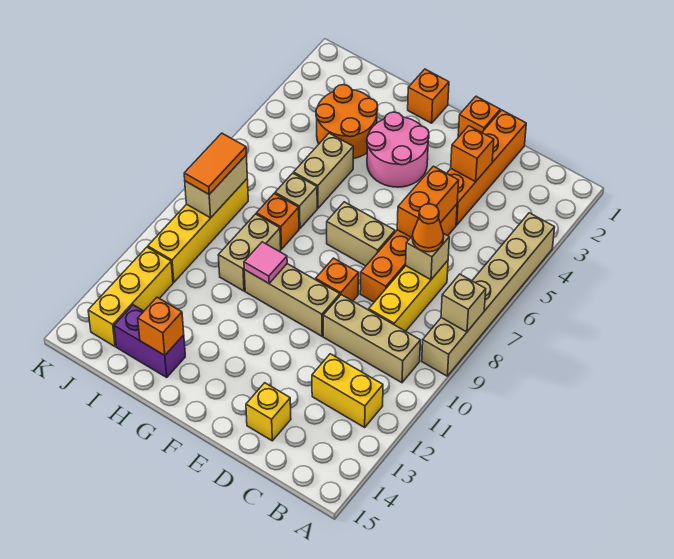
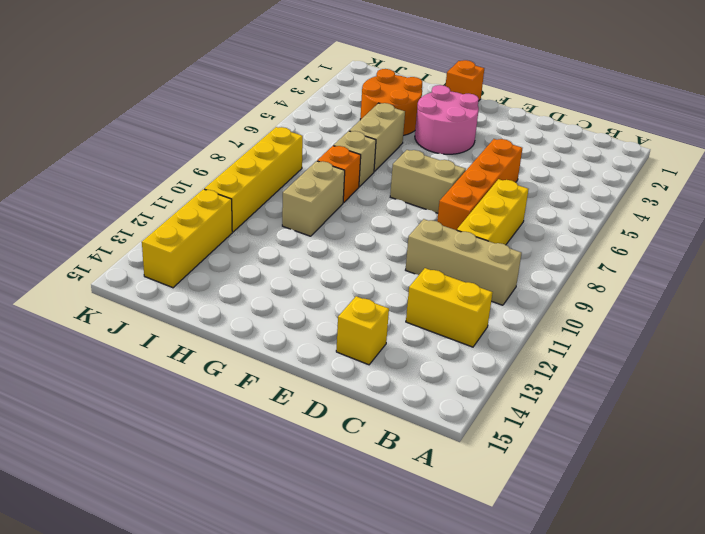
none -> tan brick A4:A9 level 1
none -> orange brick D1:D4 level 1
none -> orange brick E1 level 1
none -> orange brick E9 level 1

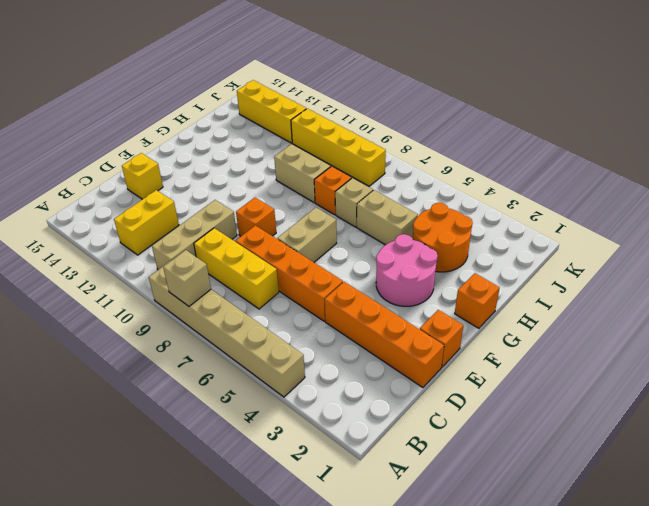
none -> tan brick E10:G10 level 1
none -> purple brick H14:I14 level 1
none -> tan brick C7 level 2
none -> orange brick D3 level 2

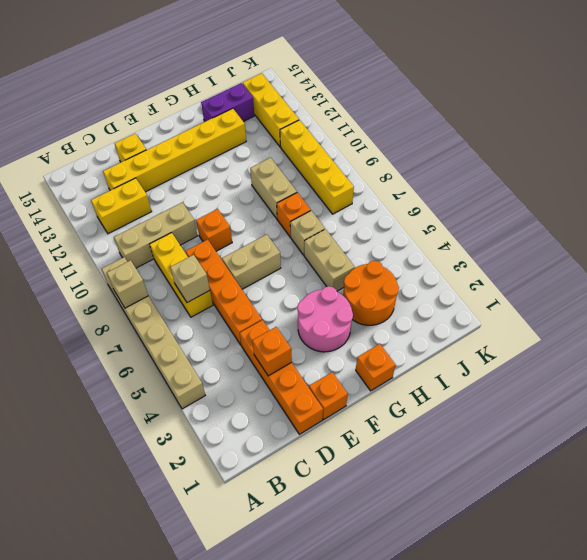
yellow brick C13:H13 level 1 -> none
none -> tan brick E10:G10 level 1
none -> orange brick D5:D6 level 2
none -> pink tile G10 level 2
none -> orange brick H14 level 2

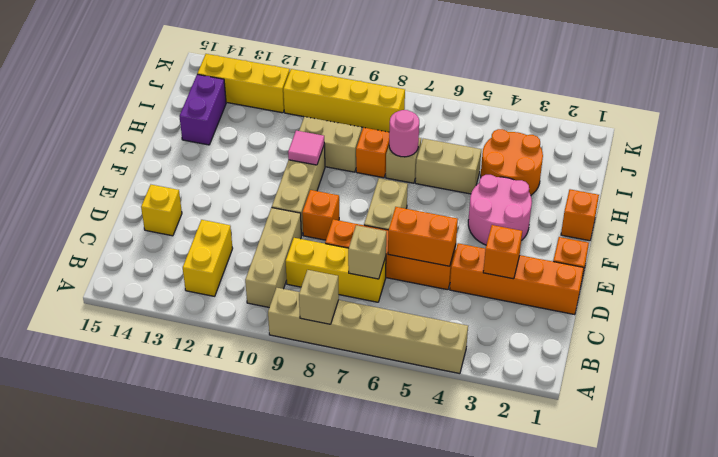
pink round brick H7 level 2 -> none
none -> orange brick H14 level 2
none -> tan brick J8:J9 level 2
none -> orange cone C7 level 3
none -> orange tile J8:J9 level 3

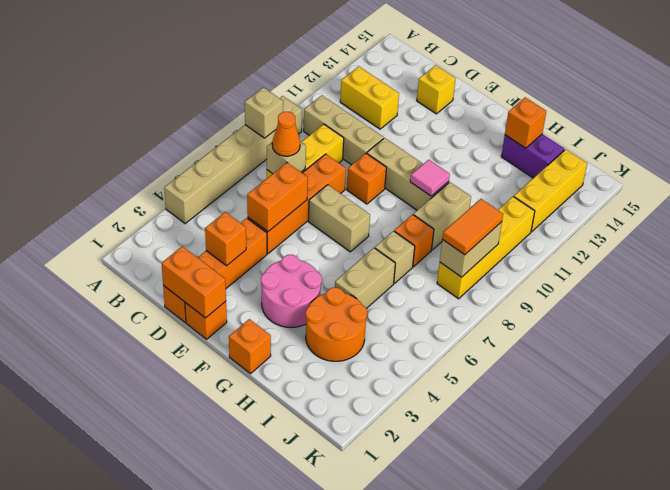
orange brick D1:E1 level 2 -> none

